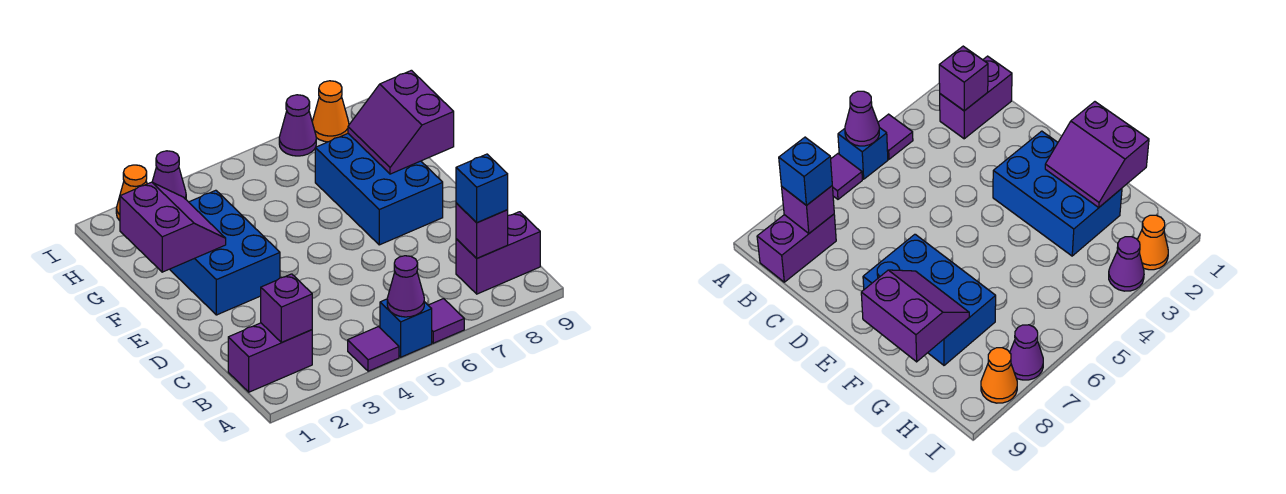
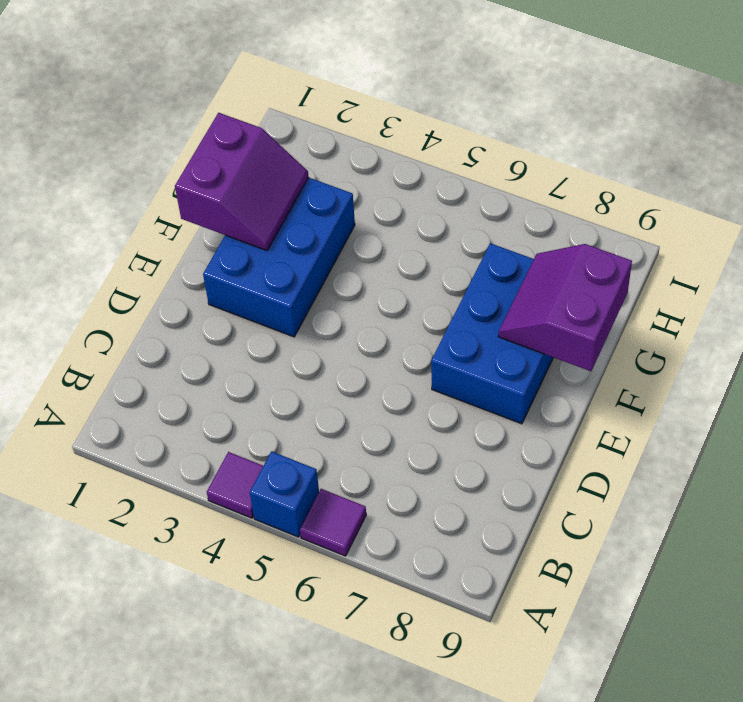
none -> purple brick B1:B2 level 1
none -> purple brick B8:B9 level 1
none -> orange cone I2 level 1

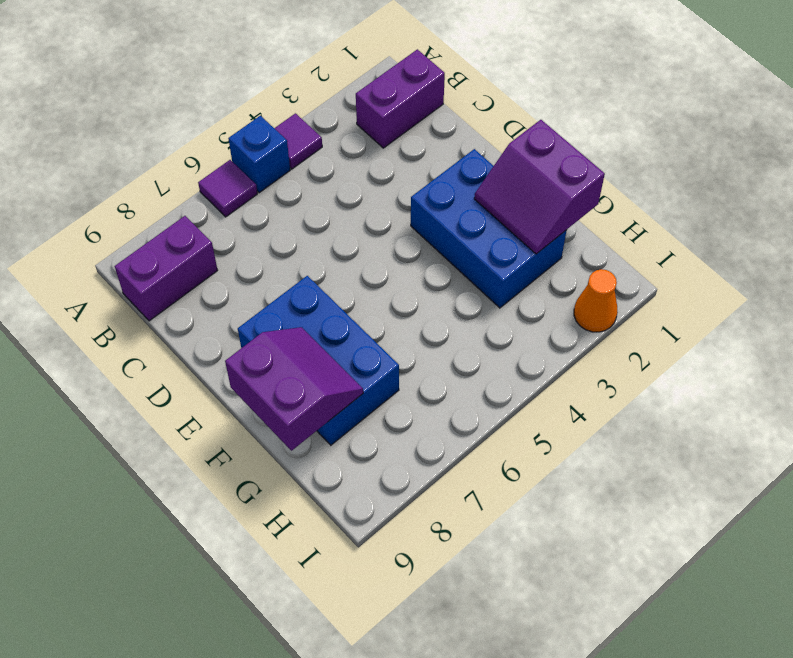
none -> purple cone I3 level 1
none -> purple cone I7 level 1
none -> orange cone I8 level 1

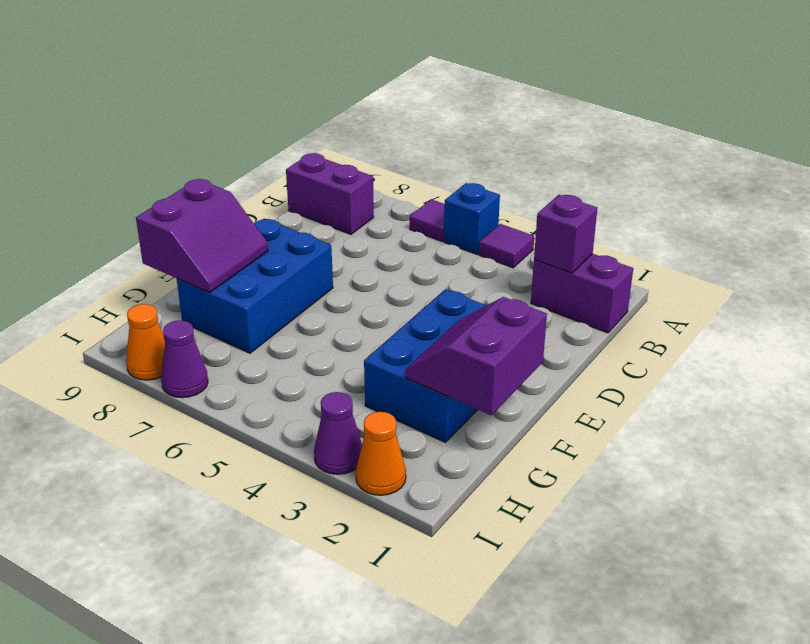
none -> purple cone A5 level 2
none -> purple brick B8 level 2
none -> blue brick B8 level 3

